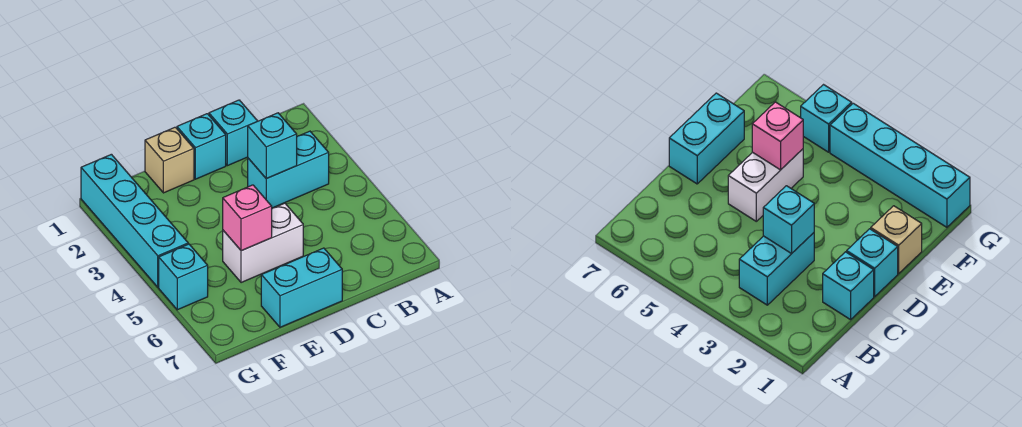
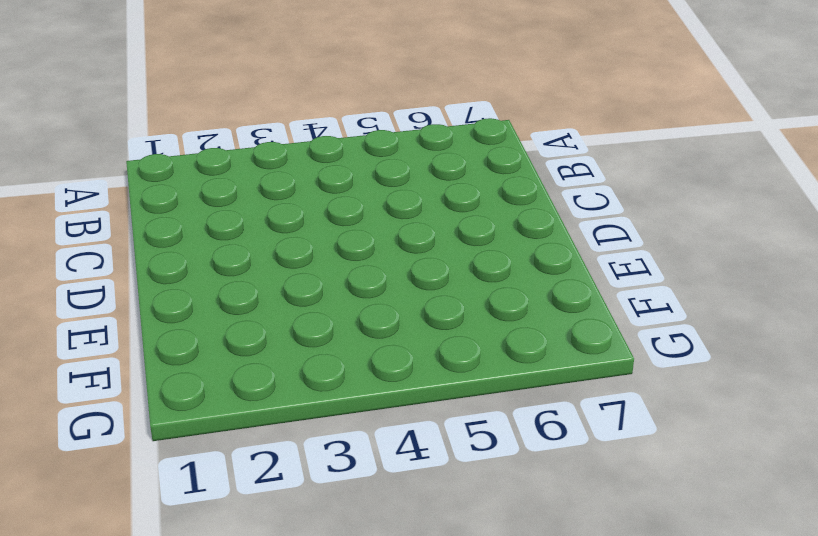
none -> cyan brick B3:C3 level 1
none -> cyan brick C1 level 1

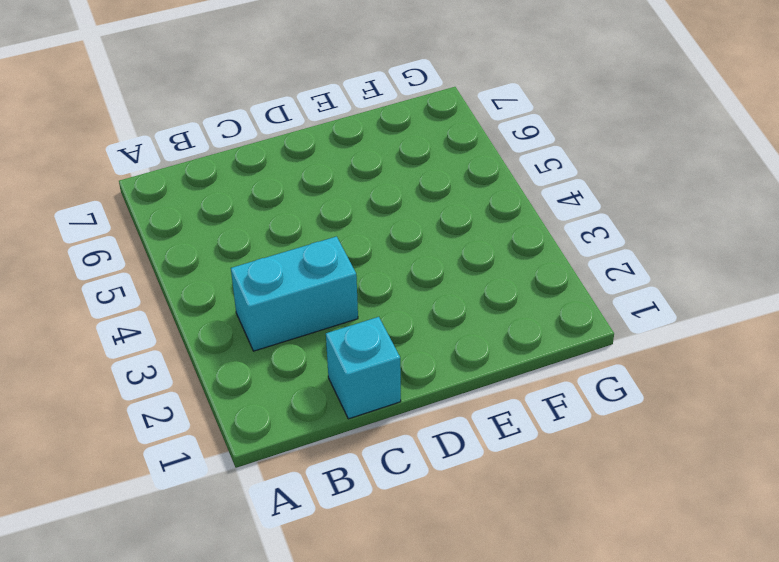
none -> cyan brick D1 level 1
none -> white brick D5:E5 level 1

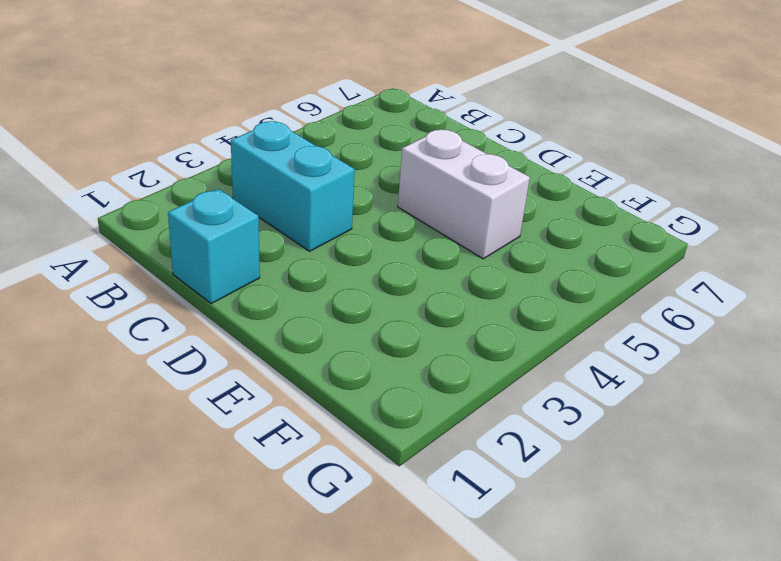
none -> cyan brick D1 level 1
none -> cyan brick D7:E7 level 1

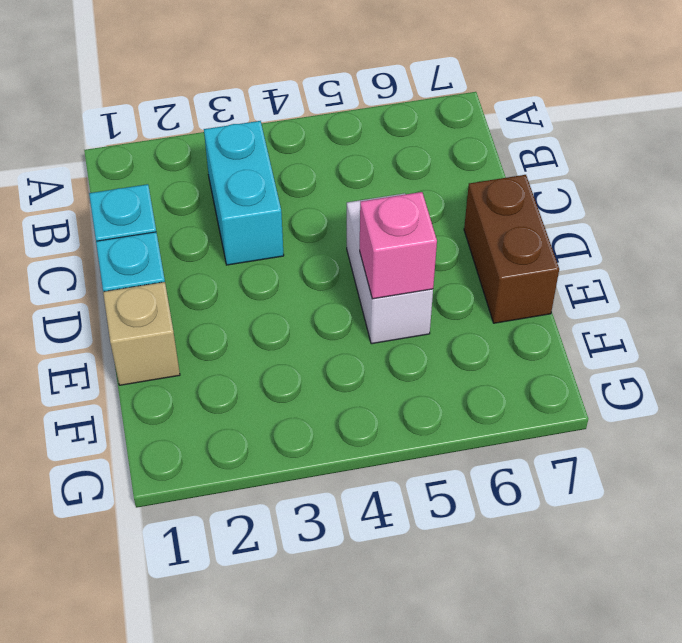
brown brick D7:E7 level 1 -> cyan brick D7:E7 level 1
none -> cyan brick G1:G4 level 1
none -> cyan brick G5 level 1

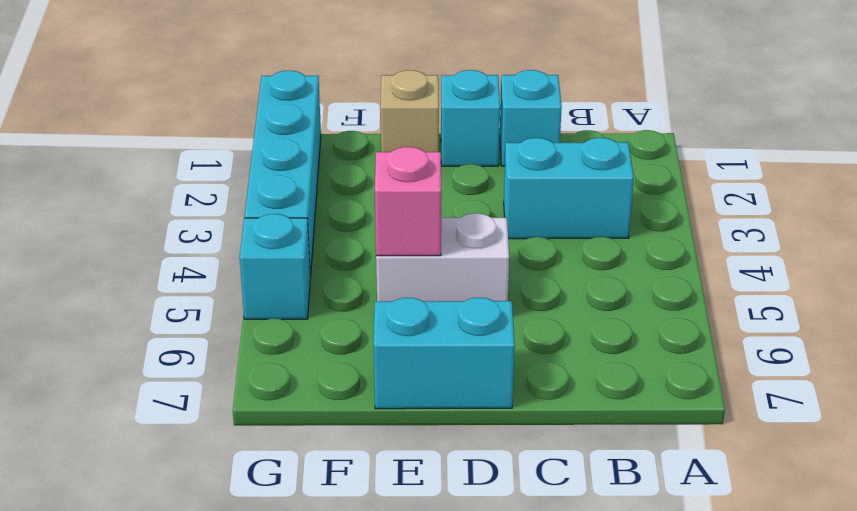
none -> cyan brick C3 level 2

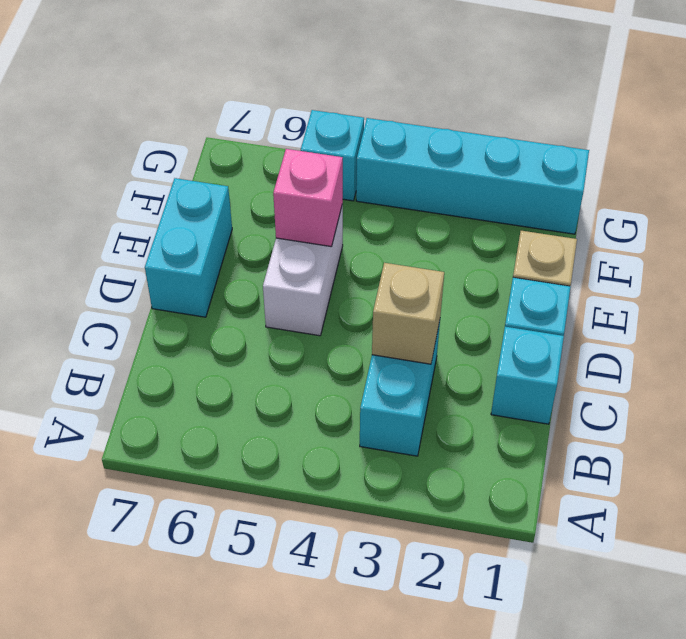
tan brick C3 level 2 -> cyan brick C3 level 2

